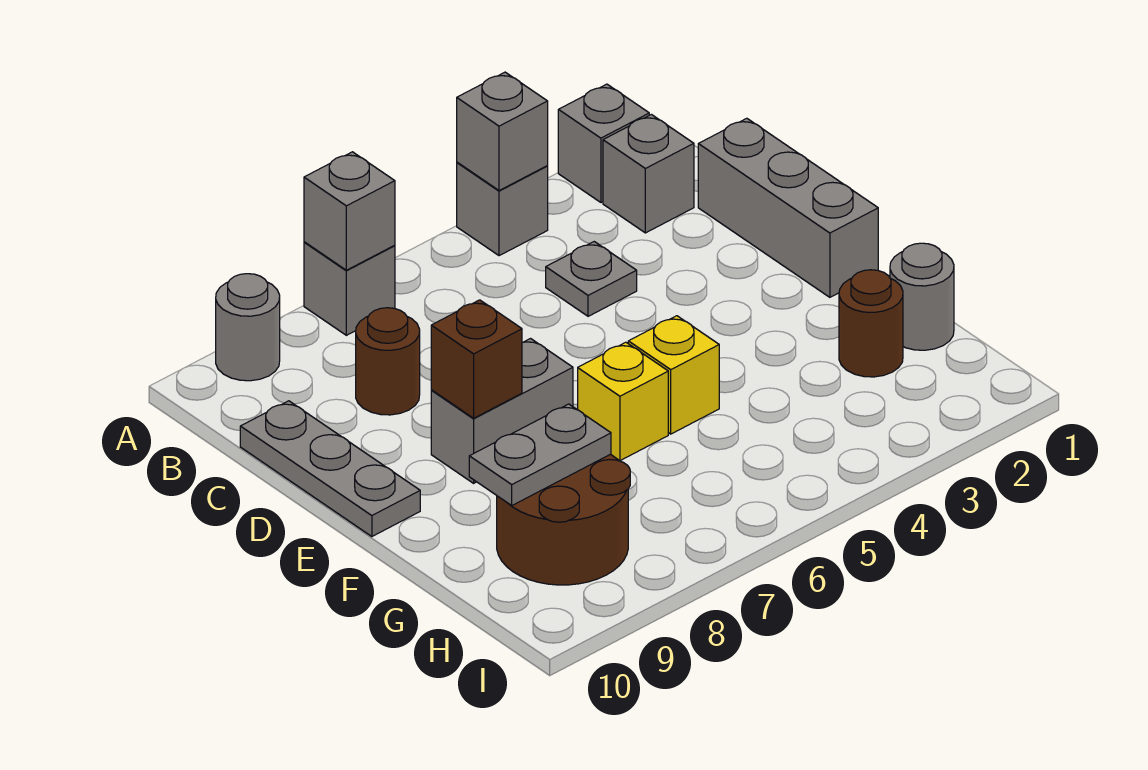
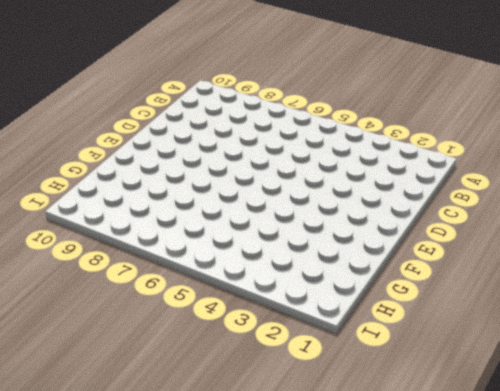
none -> grey brick A2 level 1
none -> grey brick A4 level 1
none -> grey brick A7 level 1

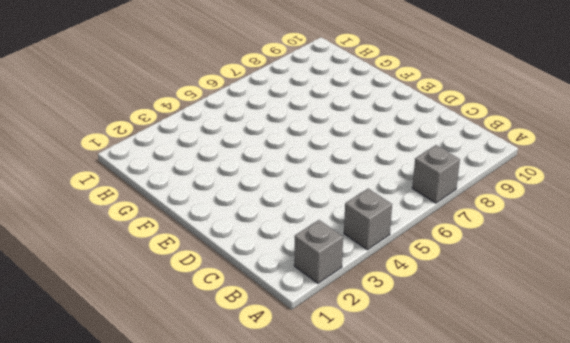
none -> grey round brick A9 level 1
none -> grey brick B2 level 1
none -> grey brick C1:E1 level 1

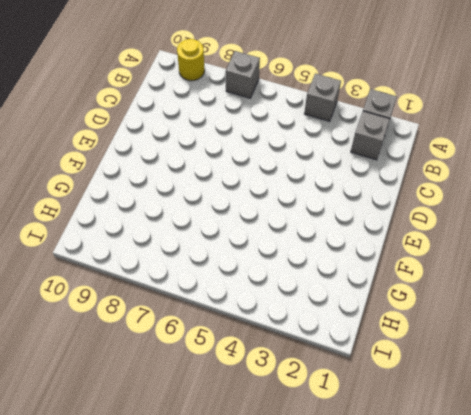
yellow round brick A9 level 1 -> grey round brick A9 level 1
none -> grey brick C1:E1 level 1
none -> grey plate C4 level 1
none -> brown round brick C8 level 1

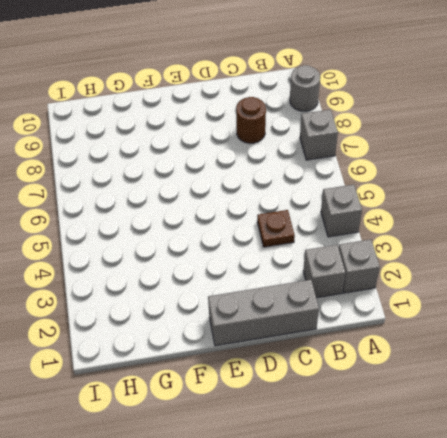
brown plate C4 level 1 -> grey plate C4 level 1
none -> grey plate C10:E10 level 1
none -> grey brick E7:E8 level 1
none -> yellow brick F5 level 1

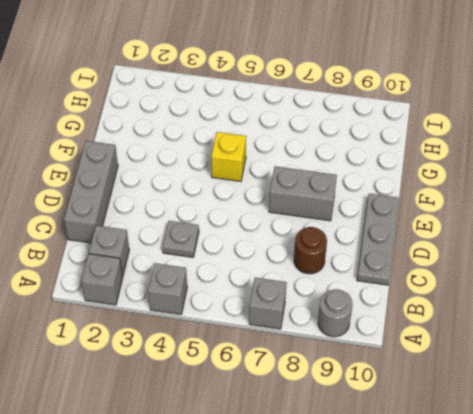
none -> yellow brick F6 level 1
none -> grey round brick G1 level 1
none -> brown round brick G2 level 1

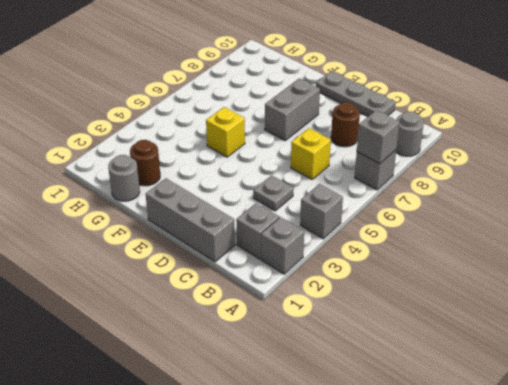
yellow brick C6 level 1 -> yellow brick F6 level 1
none -> brown round brick G8:H9 level 1
none -> grey brick A4 level 2
none -> brown brick E8 level 2

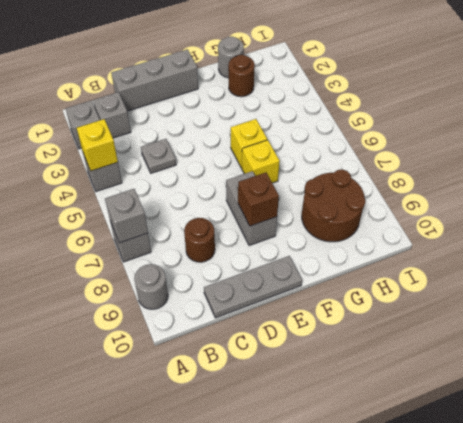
yellow brick A4 level 2 -> grey brick A4 level 2
none -> grey plate G8:G9 level 2

